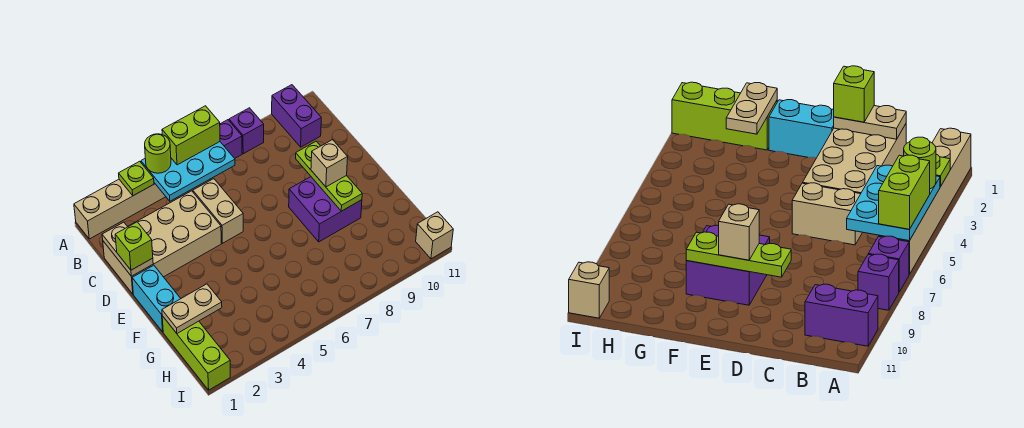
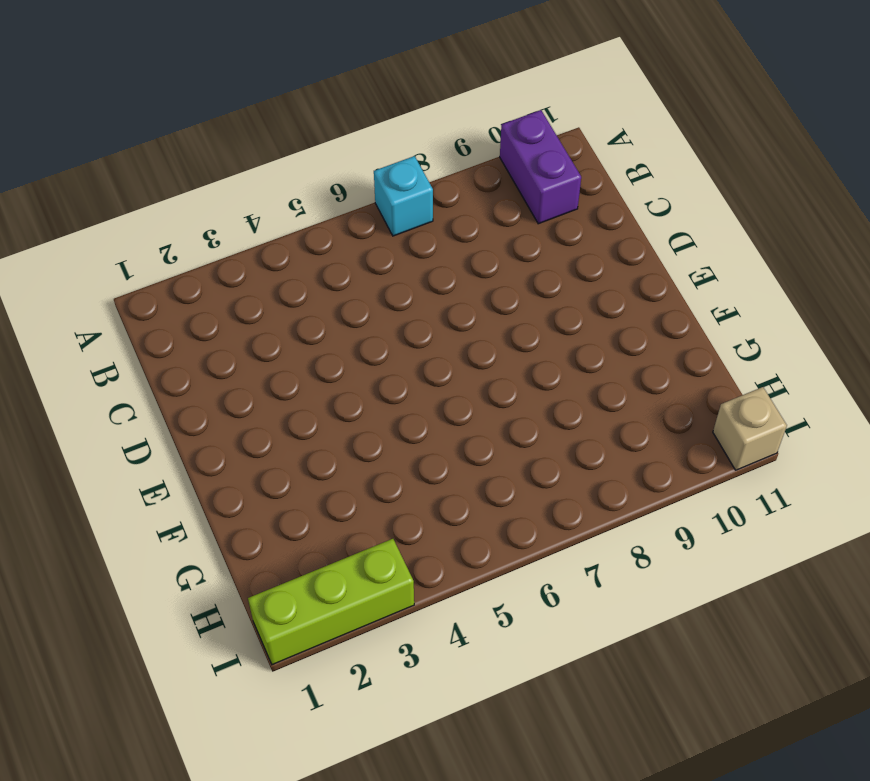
cyan brick A7 level 1 -> purple brick A7 level 1
lime brick I1:I3 level 1 -> lime brick G1:I1 level 1
none -> tan brick A1:A6 level 1
none -> purple brick A8 level 1
none -> tan brick C1:D4 level 1

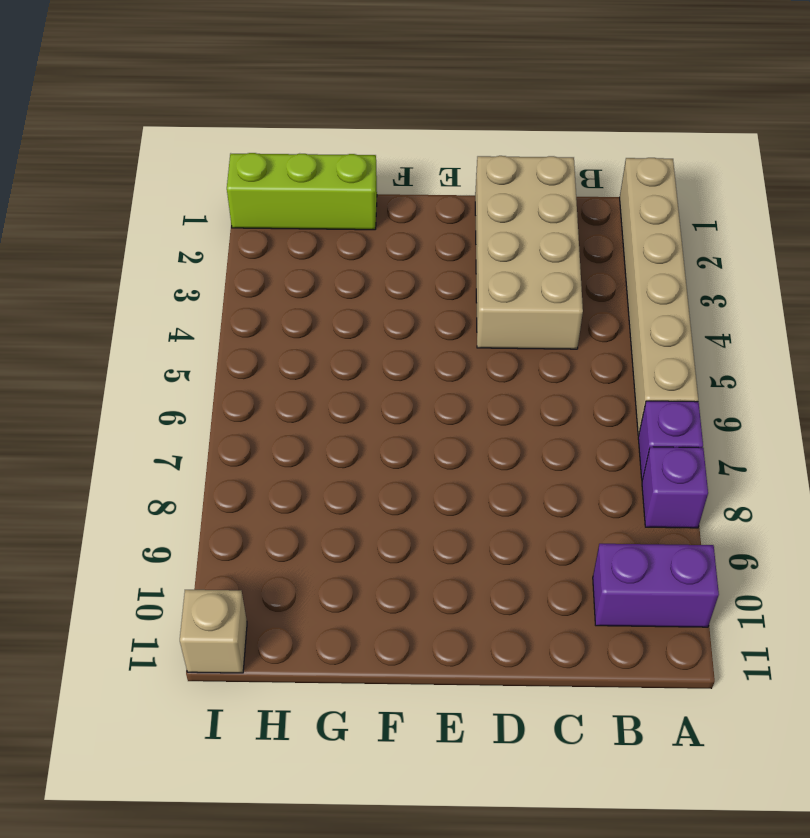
none -> tan brick C5:D5 level 1
none -> cyan brick E1:F1 level 1
none -> purple brick E8:F9 level 1

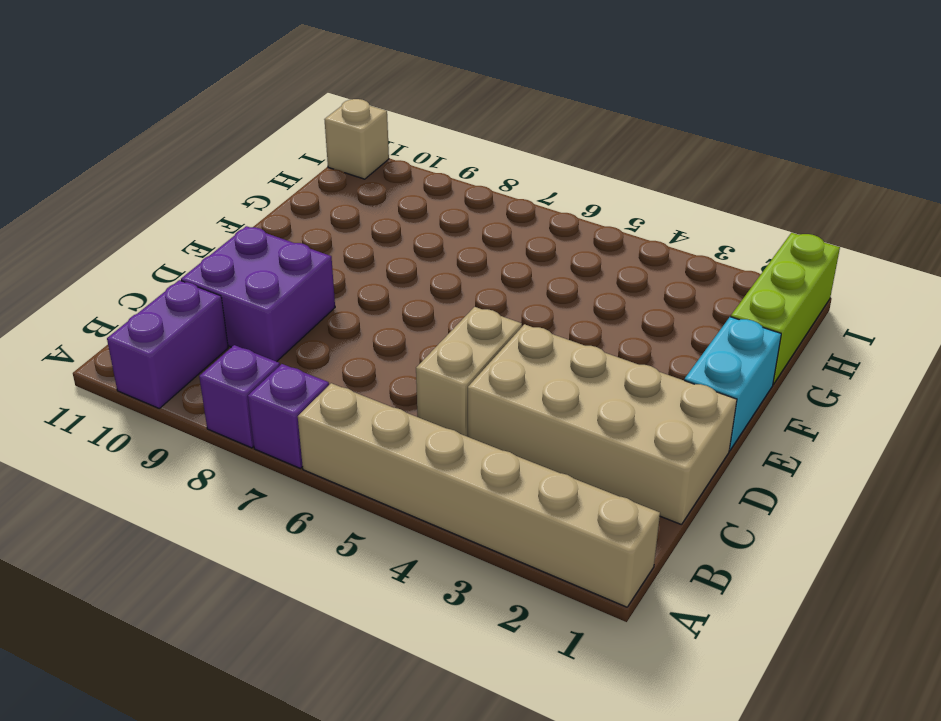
purple brick C9:D10 level 1 -> purple brick E8:F9 level 1
none -> lime plate A3 level 2
none -> cyan plate A4:B6 level 2
none -> tan plate C1:D1 level 2

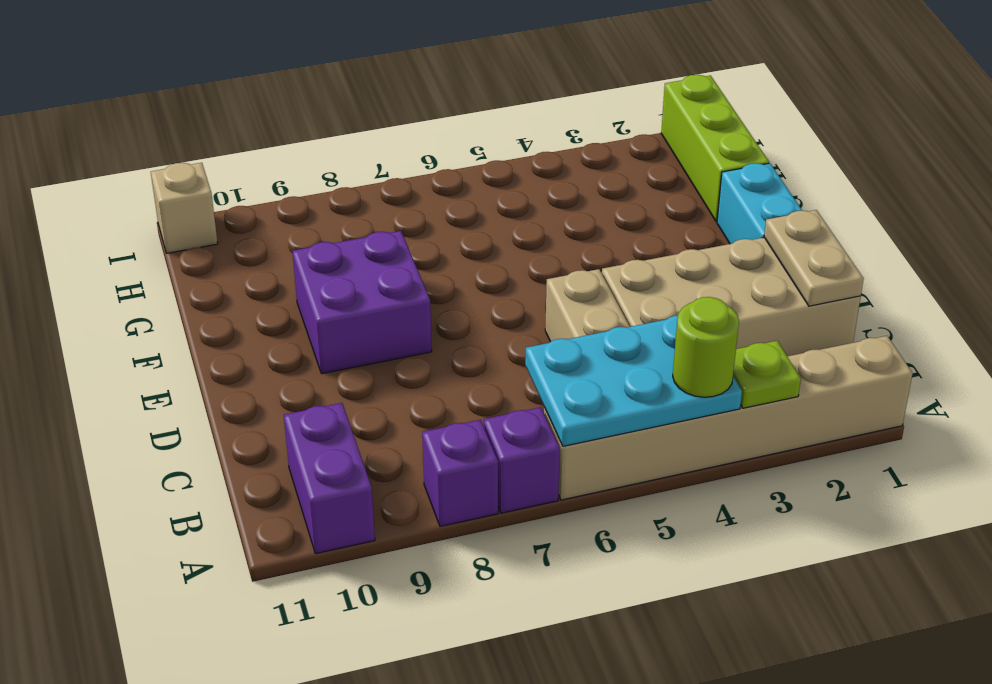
none -> lime plate D9:F9 level 2
none -> tan plate G1:G2 level 2
none -> lime brick A5:A6 level 3

